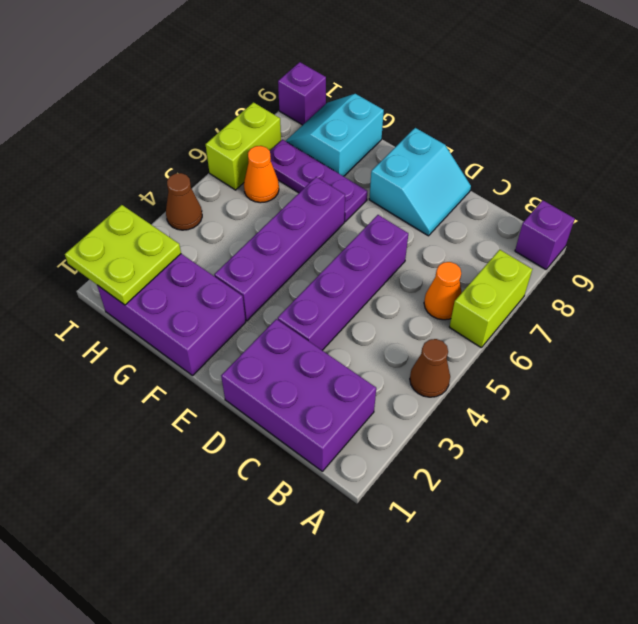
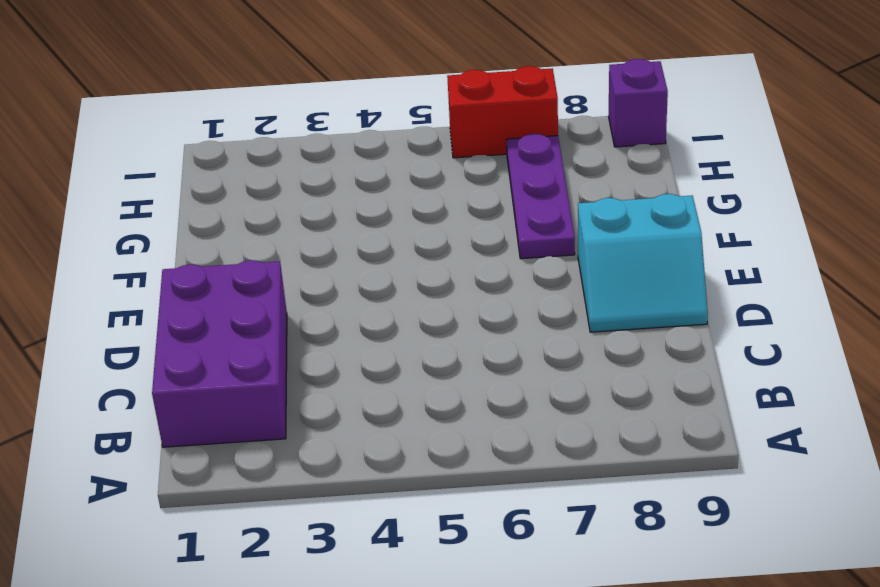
red brick I6:I7 level 1 -> lime brick I6:I7 level 1
none -> brown cone A4 level 1
none -> lime brick A6:A7 level 1
none -> purple brick A9 level 1

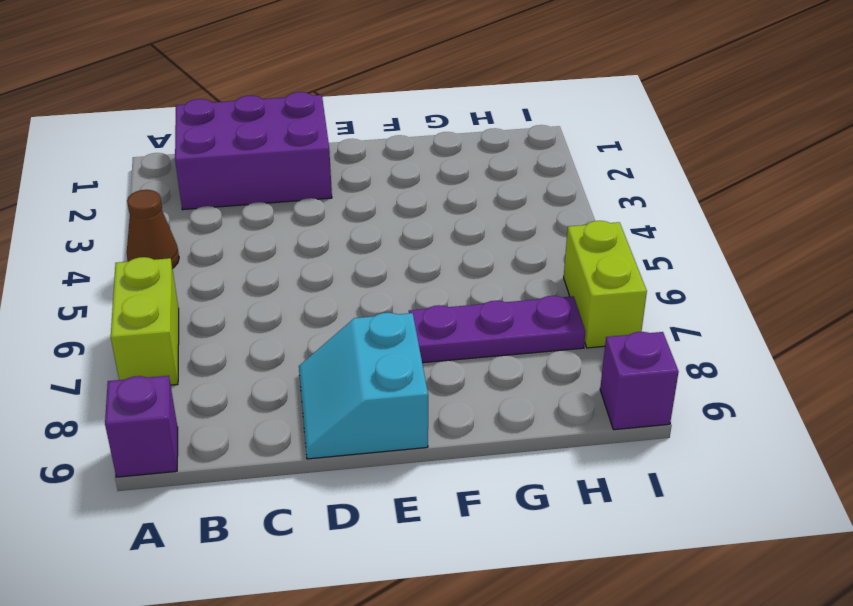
none -> orange cone B6 level 1
none -> purple brick D3:D6 level 1
none -> purple brick F1:H2 level 1

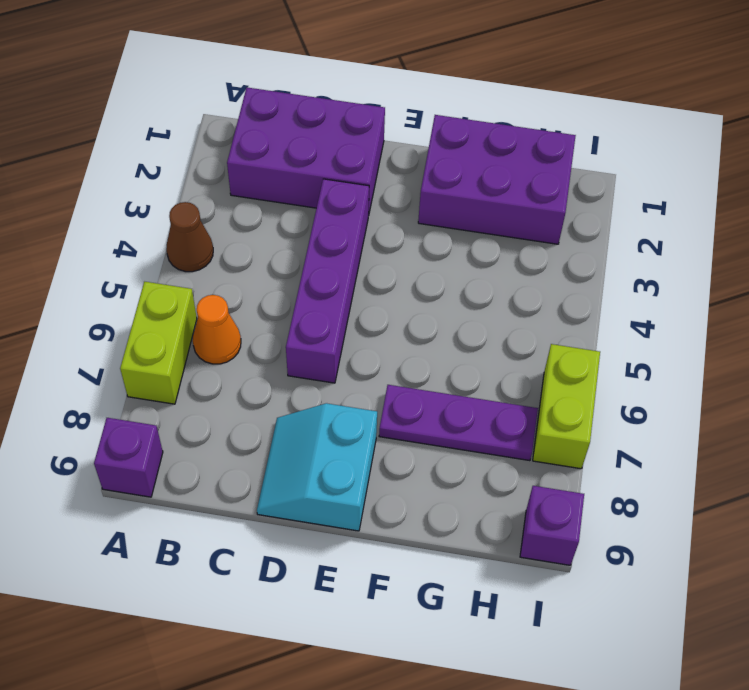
none -> purple brick F3:F6 level 1
none -> cyan slope G8:H9 level 1 top G
none -> orange cone H6 level 1

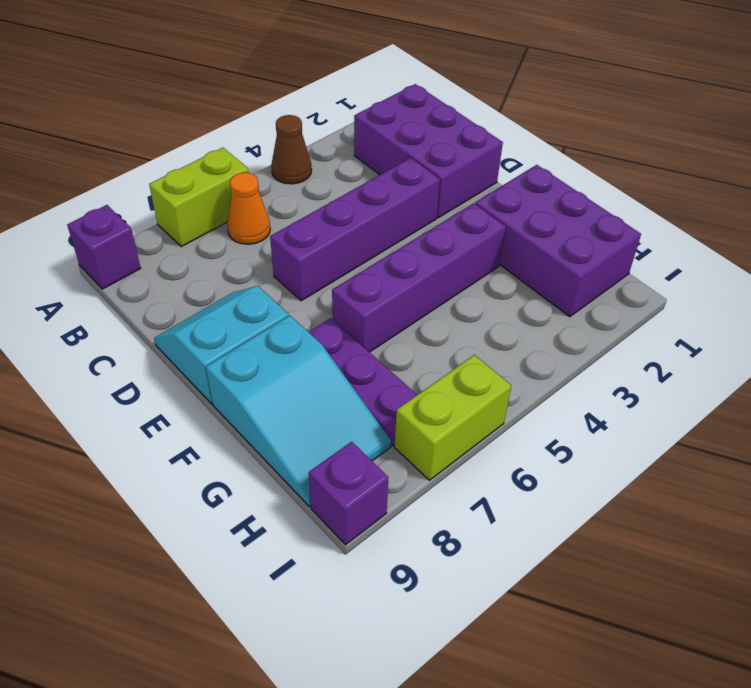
cyan slope F8:H9 level 1 top F -> cyan slope G8:H9 level 1 top G
none -> orange cone H6 level 1
none -> brown cone I4 level 1
none -> lime plate H1:I2 level 2

